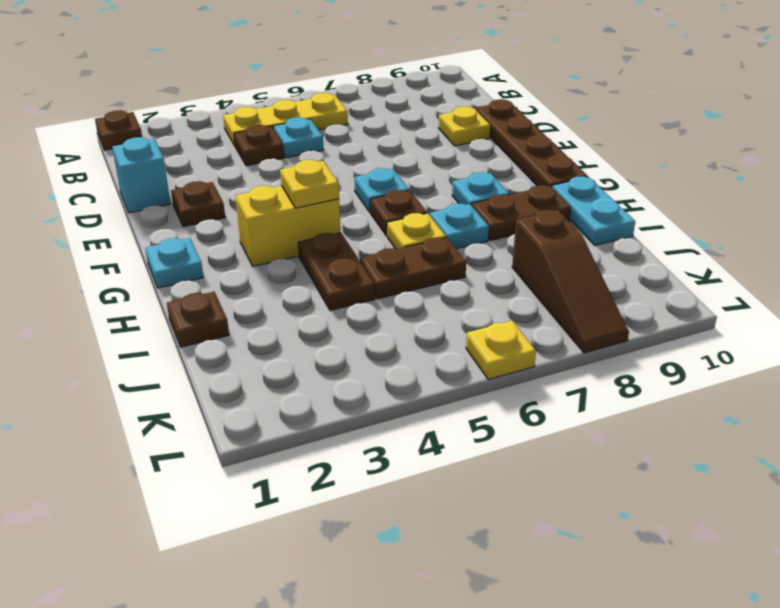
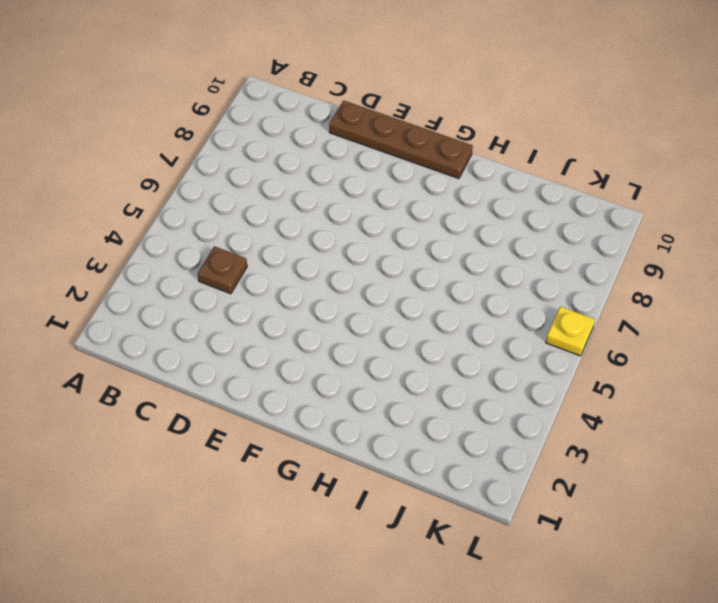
none -> brown plate A1 level 1
none -> yellow plate B4:B6 level 1
none -> cyan plate C5 level 1

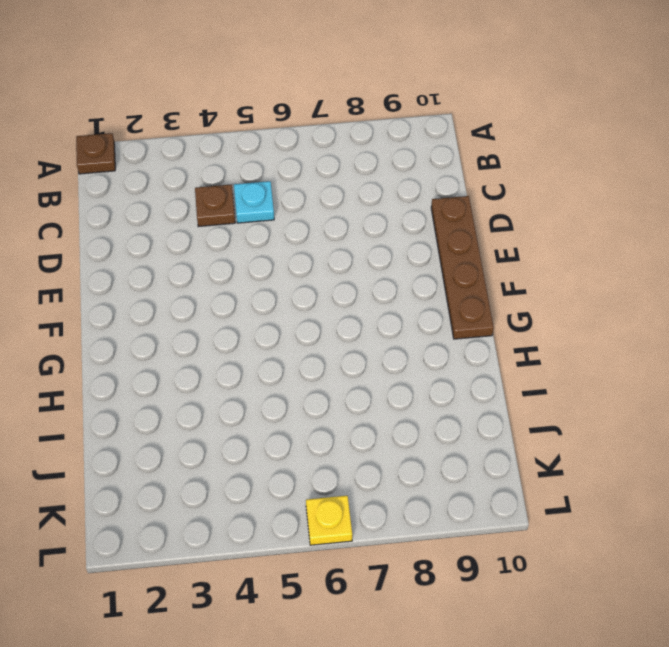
none -> yellow plate B4:B6 level 1
none -> cyan brick D1 level 1
none -> yellow plate D9 level 1

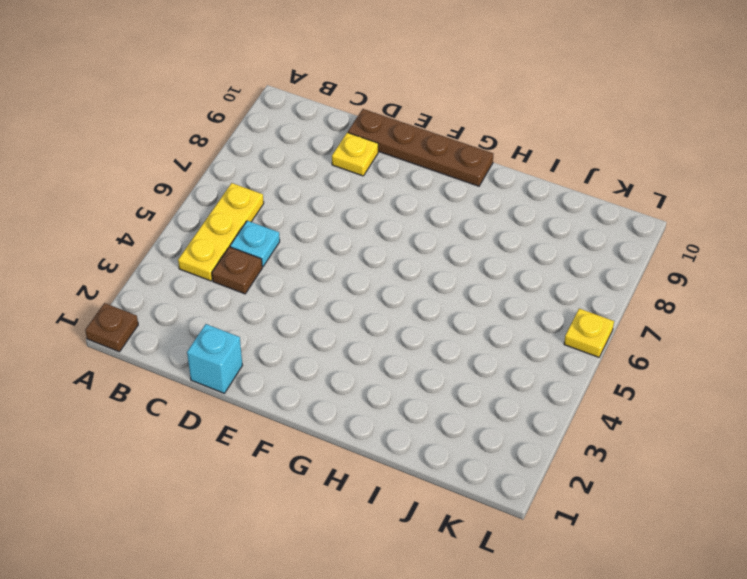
none -> brown plate E2 level 1
none -> cyan plate F6 level 1
none -> cyan plate G1 level 1

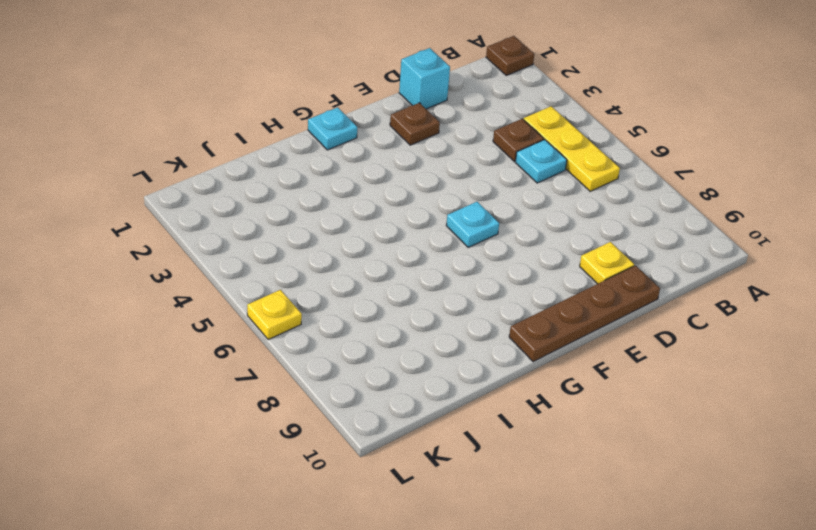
none -> yellow brick G3:G4 level 1
none -> brown plate G6 level 1
none -> cyan plate G8 level 1

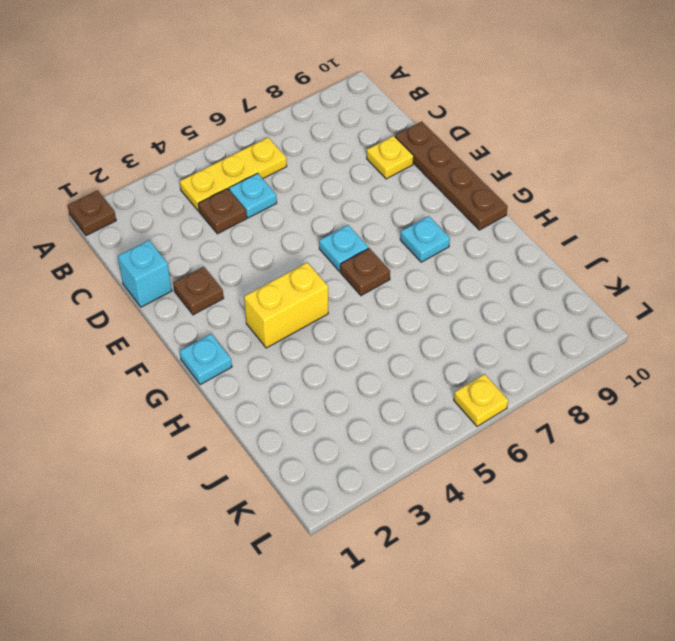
none -> brown plate H4:I4 level 1
none -> yellow plate H6 level 1
none -> cyan plate H7 level 1

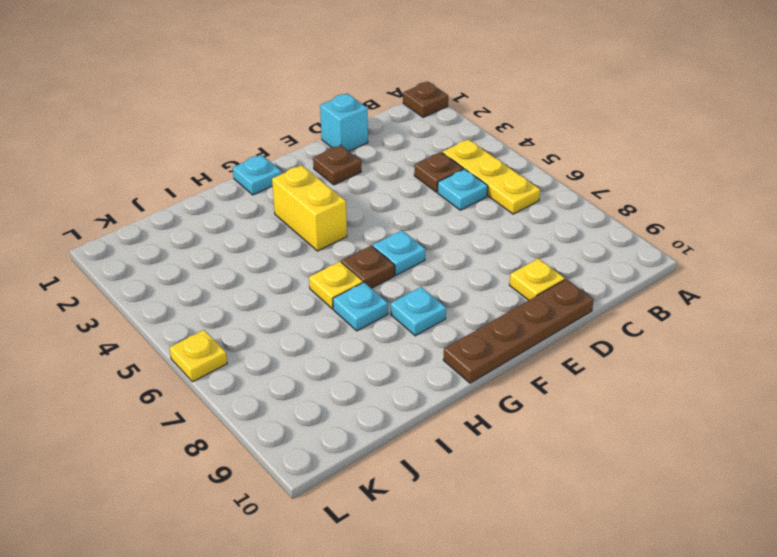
none -> brown plate H4:I4 level 1
none -> brown plate H8:H9 level 1
none -> cyan plate H10:I10 level 1

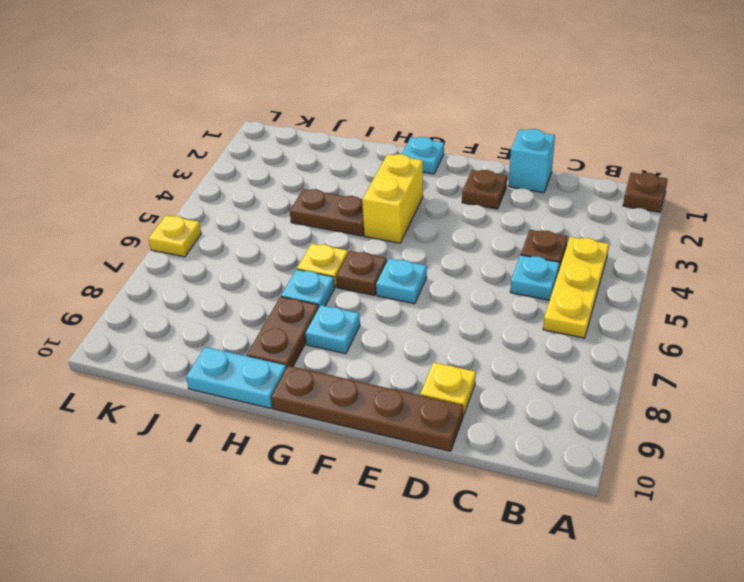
none -> brown plate I1 level 1
none -> brown plate I5:I6 level 1
none -> brown slope J8:L8 level 1 top J

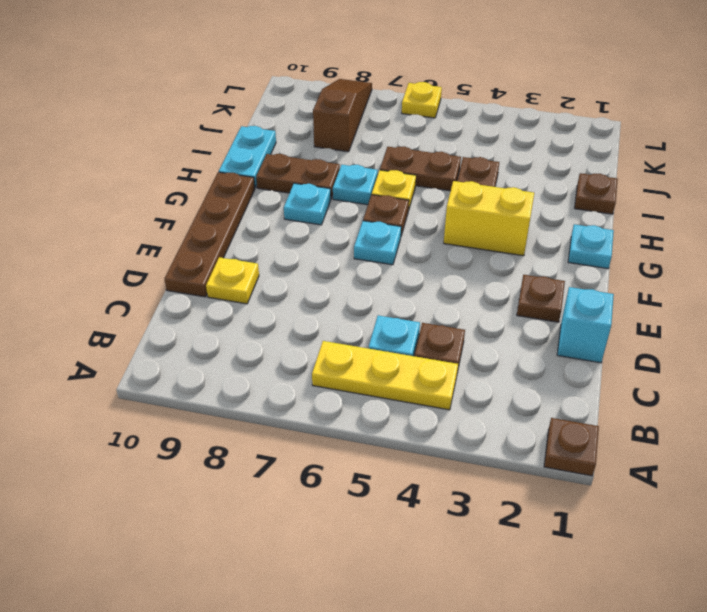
none -> yellow plate G4 level 2

